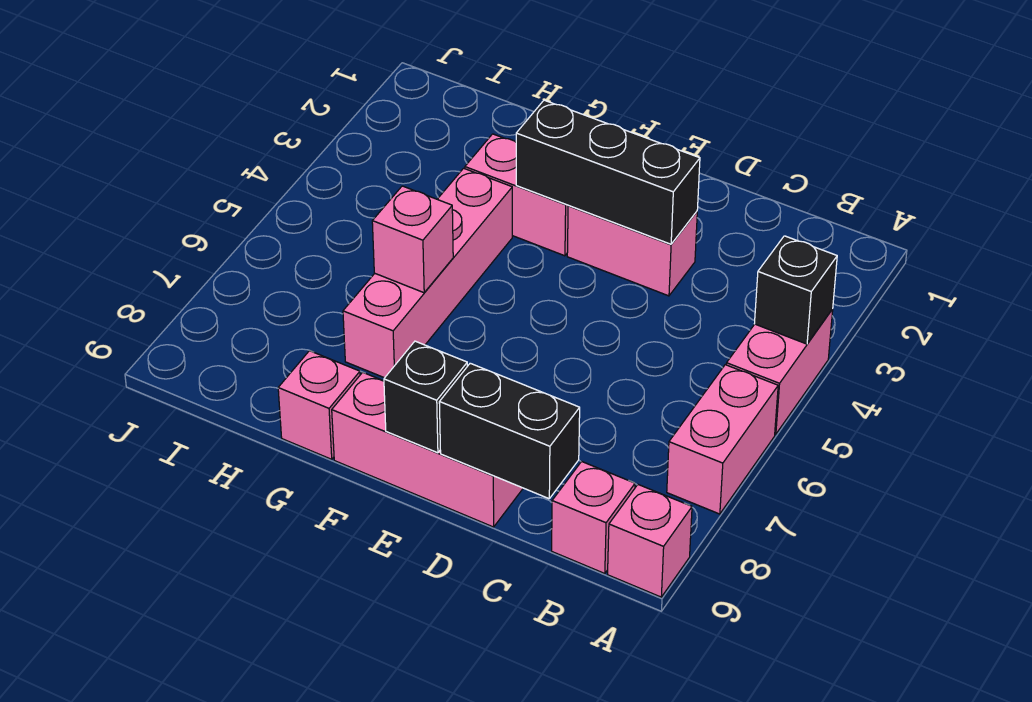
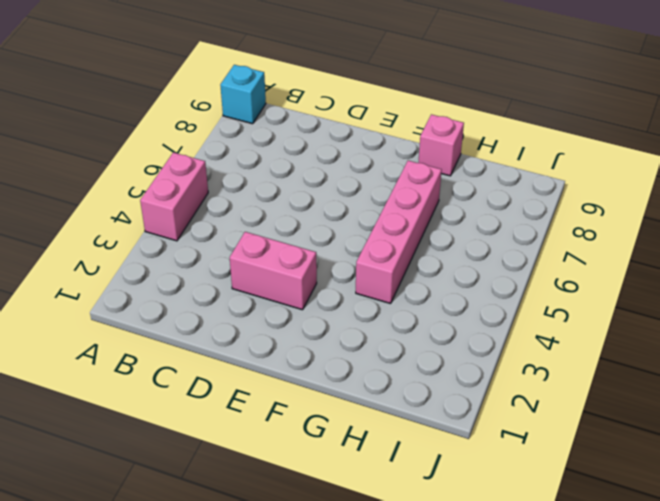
cyan brick A9 level 1 -> pink brick A9 level 1
none -> pink brick A6:A7 level 1
none -> pink brick B9 level 1
none -> pink brick D9:F9 level 1

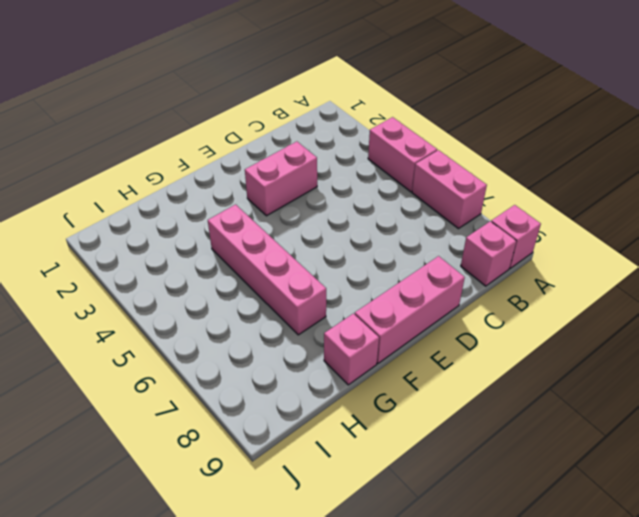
none -> pink brick F3:G3 level 1
none -> black brick A4 level 2
none -> black brick C9:D9 level 2

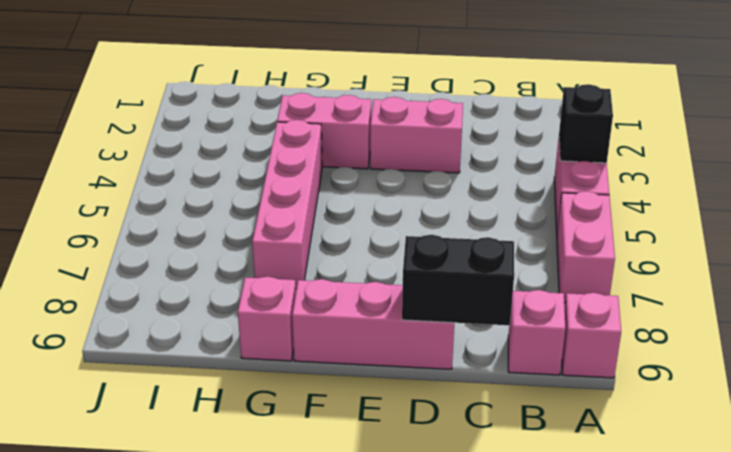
none -> black brick D3:F3 level 2
none -> black brick E9 level 2
none -> pink brick G6 level 2

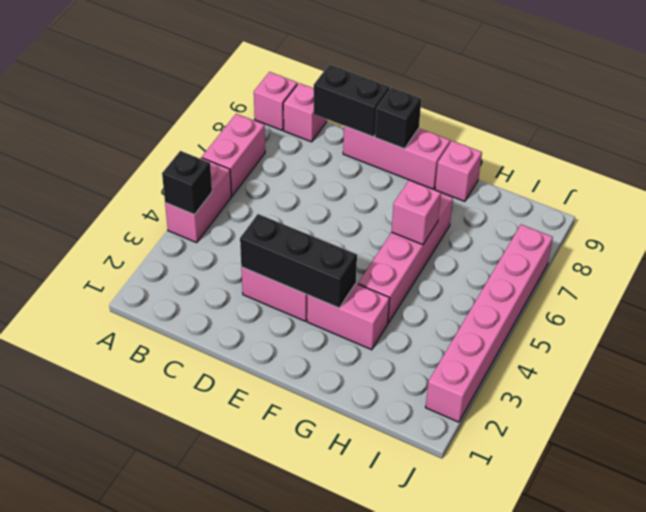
pink brick J2:J7 level 1 -> none

